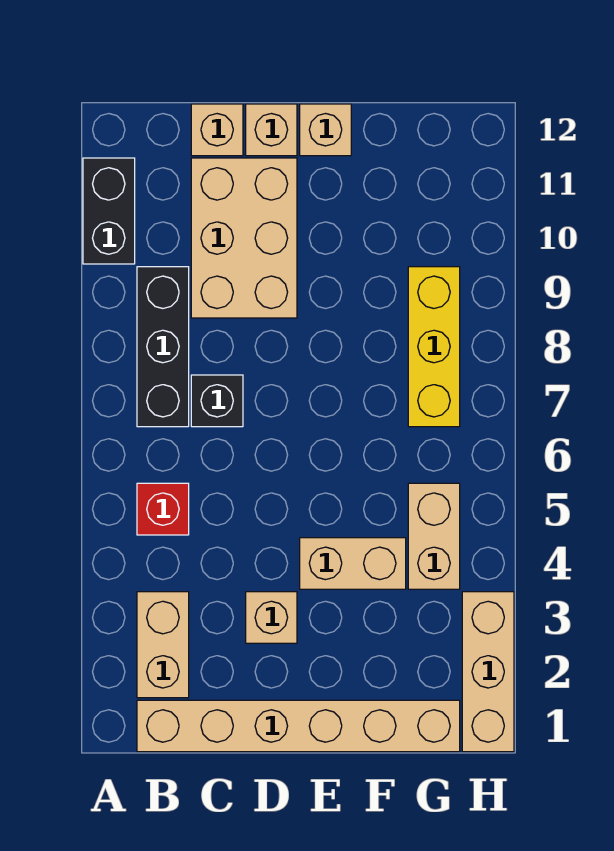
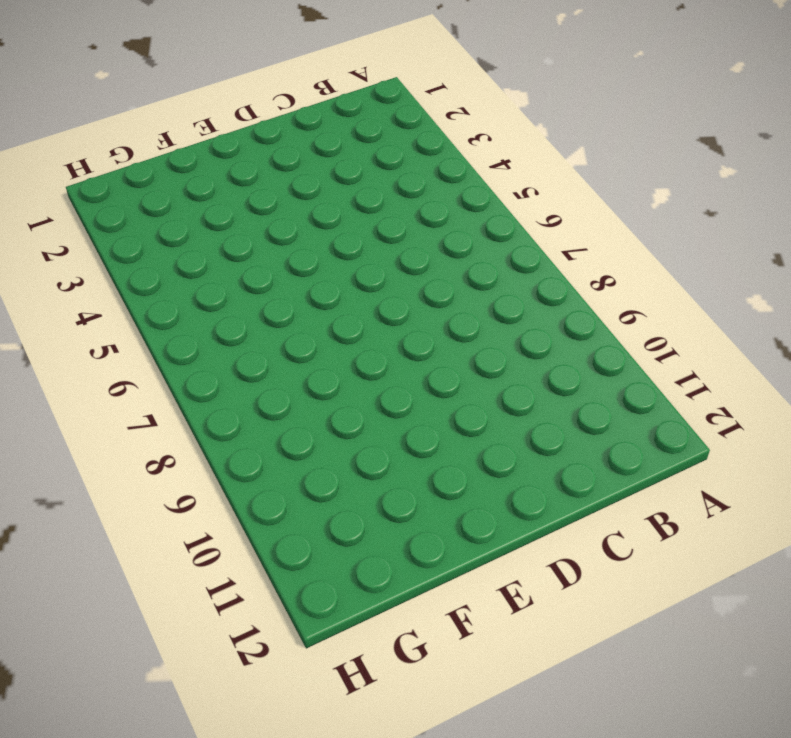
none -> black brick A10:A11 level 1
none -> tan brick B1:G1 level 1
none -> tan brick B2:B3 level 1

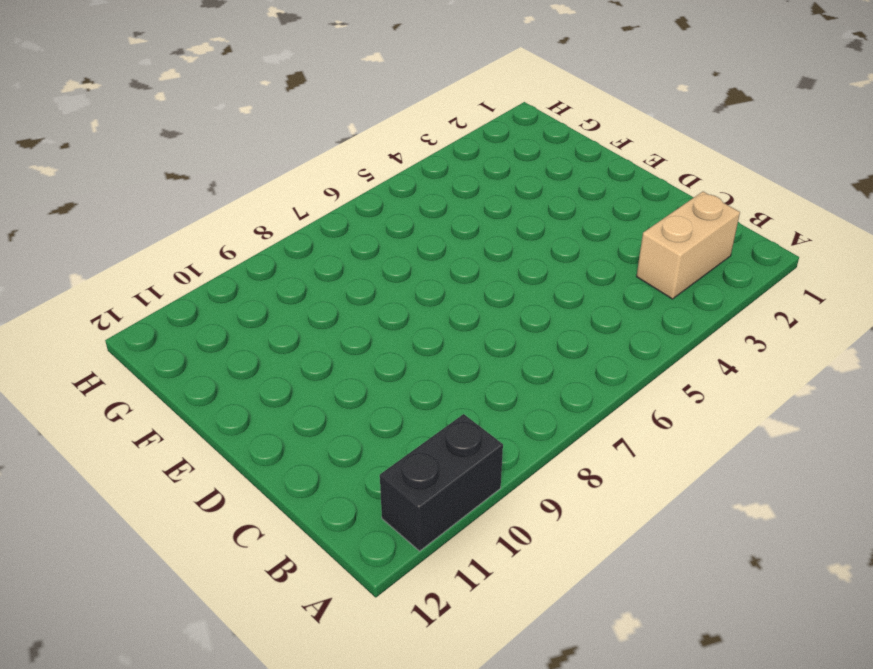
none -> tan brick B1:G1 level 1
none -> red brick B5 level 1
none -> black brick B7:B9 level 1

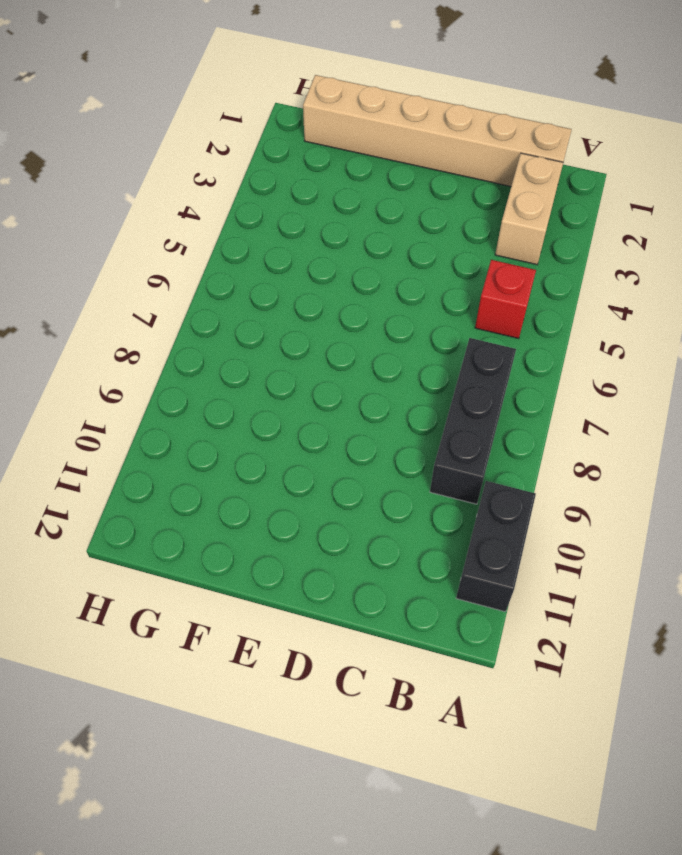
none -> black brick C7 level 1
none -> tan brick C9:D11 level 1
none -> tan brick C12 level 1

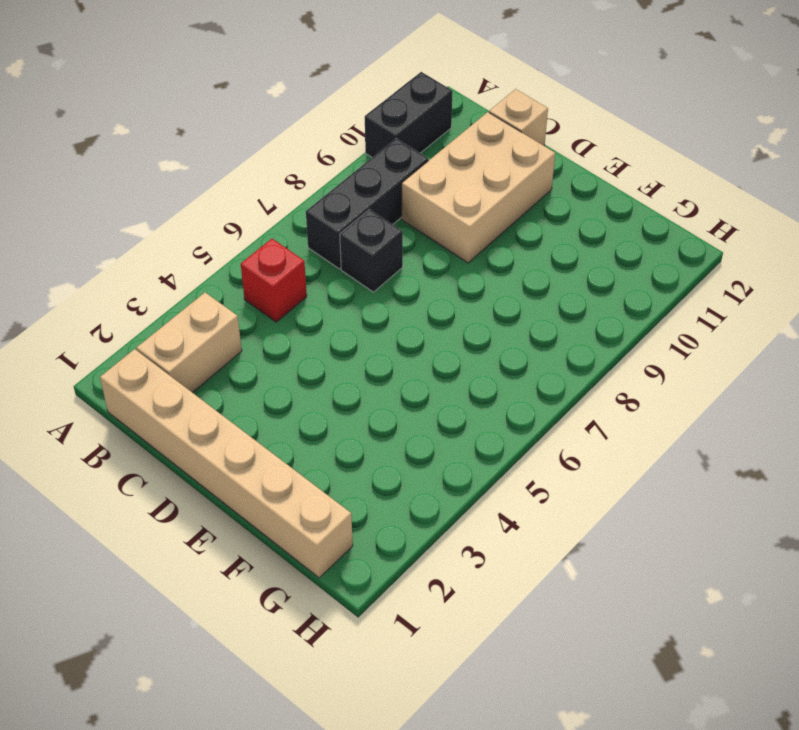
none -> tan brick D3 level 1
none -> tan brick D12 level 1
none -> tan brick E4:F4 level 1

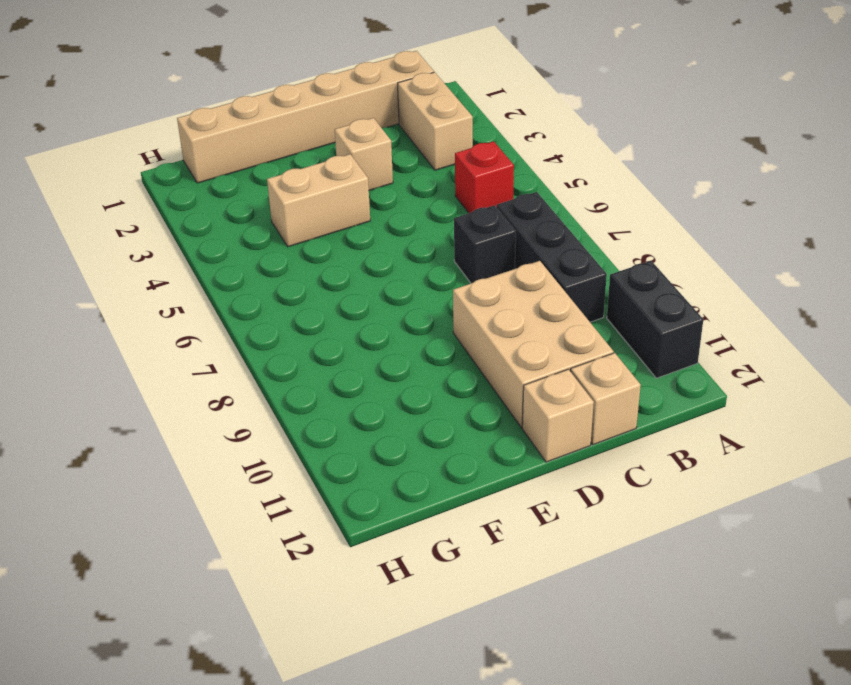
none -> tan brick E12 level 1
none -> tan brick G4:G5 level 1
none -> yellow brick G7:G9 level 1

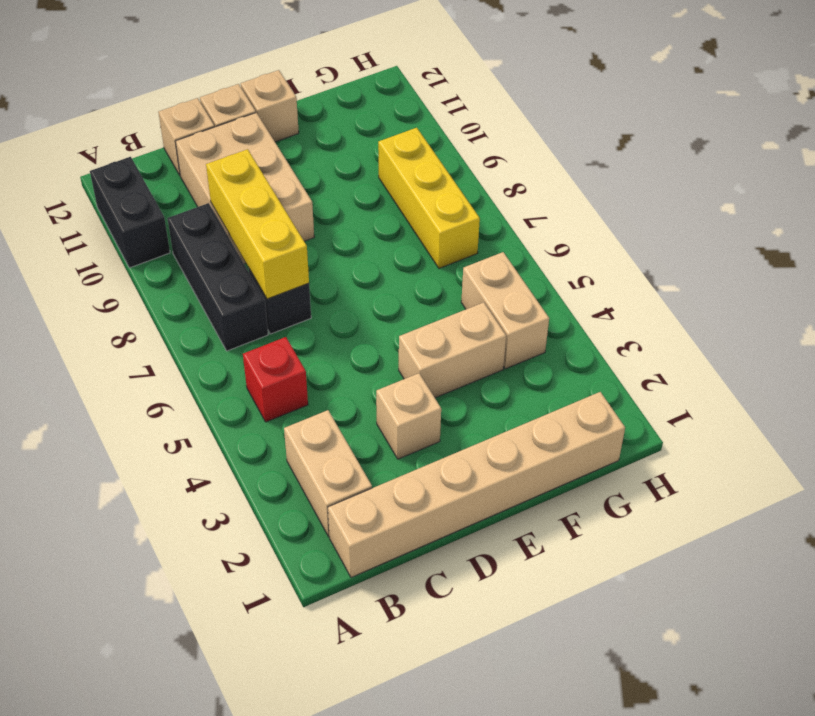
yellow brick C7:C9 level 2 -> none
none -> tan brick H1:H3 level 1

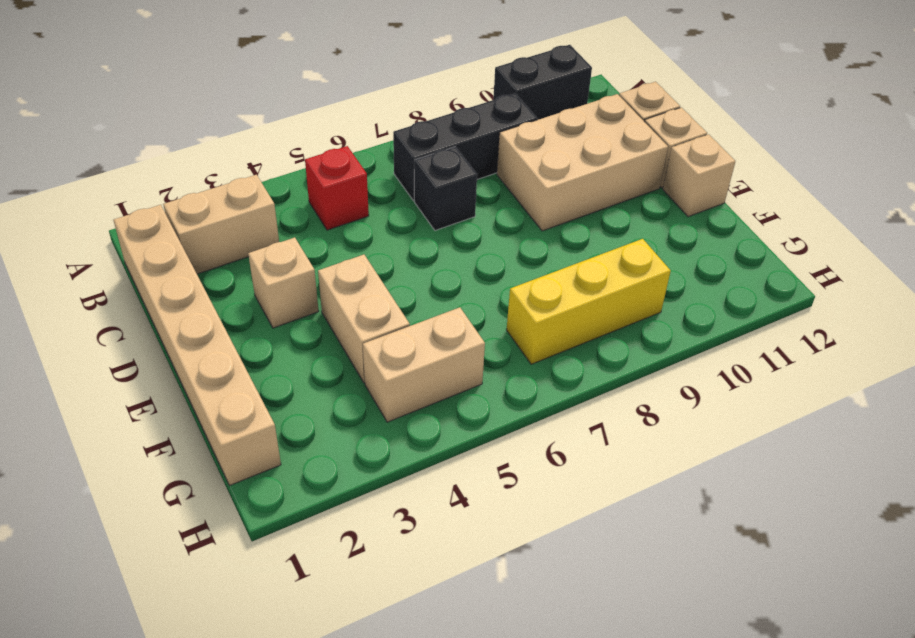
none -> tan brick H1:H3 level 1

